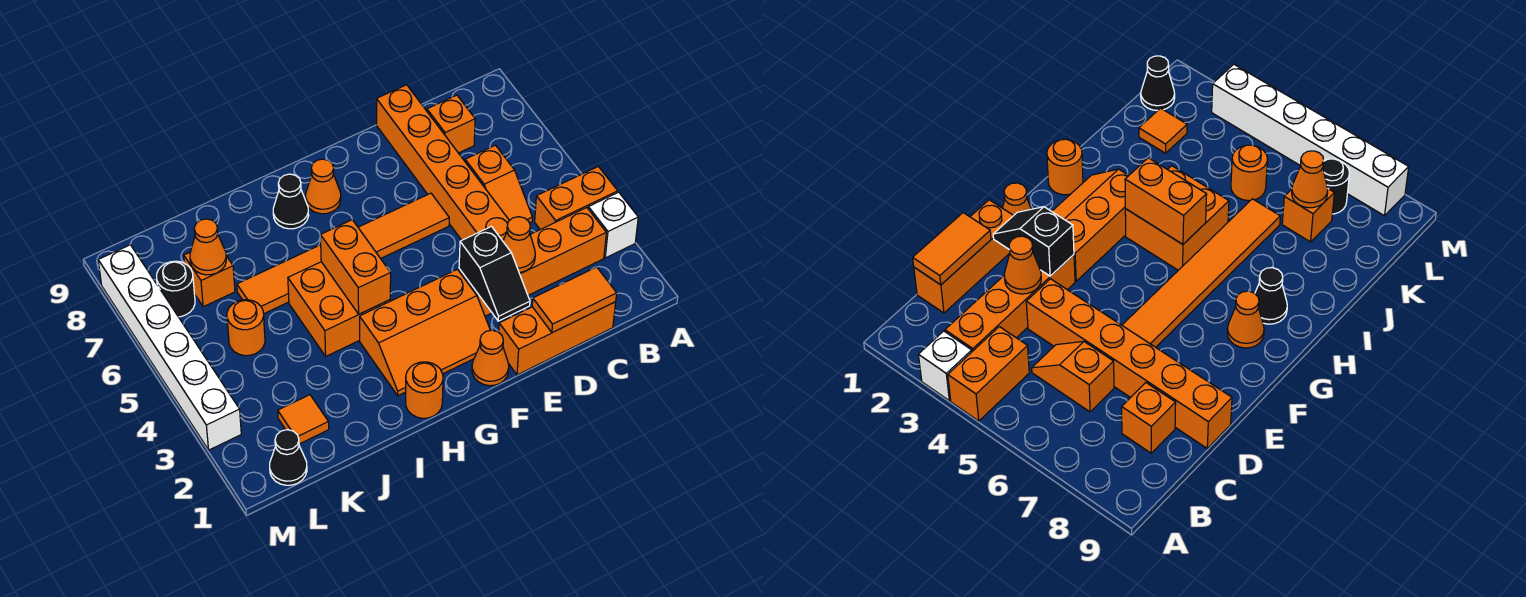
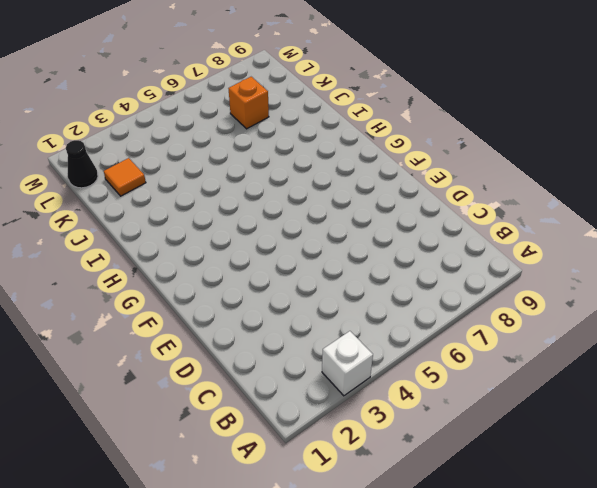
none -> orange brick A4:B4 level 1
none -> orange brick B3:E3 level 1
none -> orange brick C1:E1 level 1

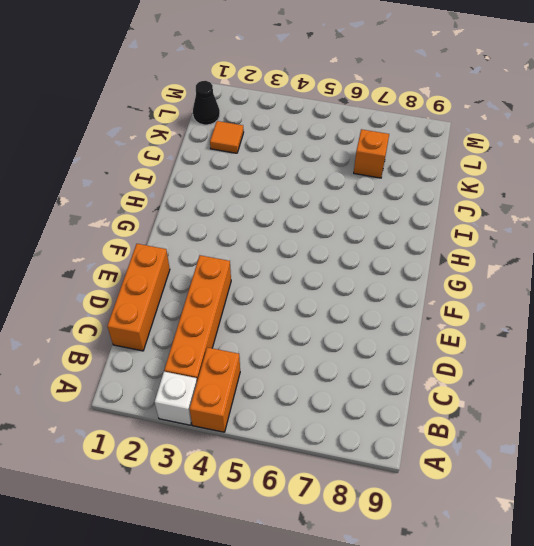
none -> orange slope C5:C6 level 1 top 6
none -> orange brick C8 level 1
none -> orange brick D4:D9 level 1

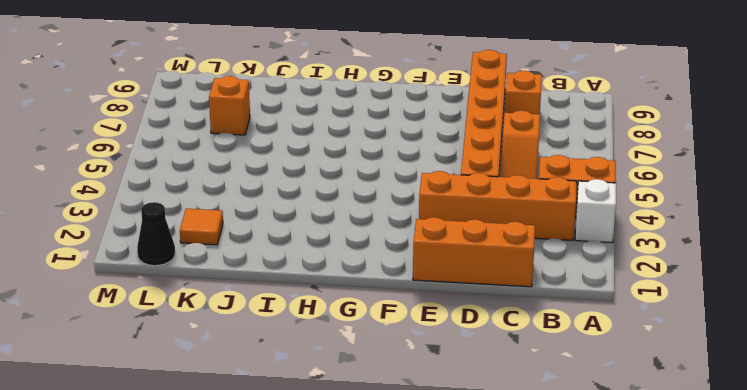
none -> orange tile E6:J6 level 1
none -> orange cone F1 level 1
none -> orange slope F2:H3 level 1 top 3

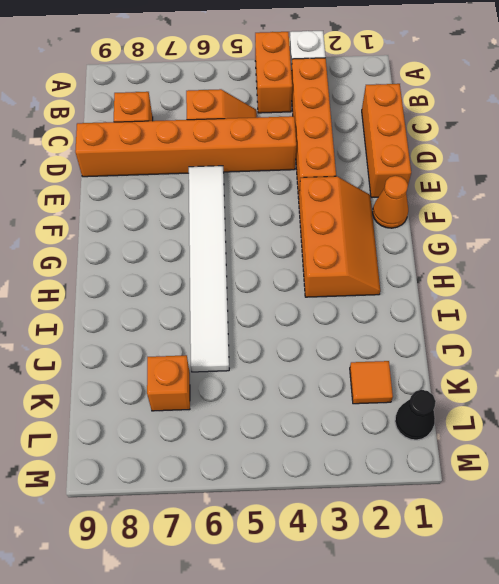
white tile E6:J6 level 1 -> orange tile E6:J6 level 1
none -> orange cone G8 level 1
none -> orange round brick H1 level 1
none -> orange brick H4:I5 level 1

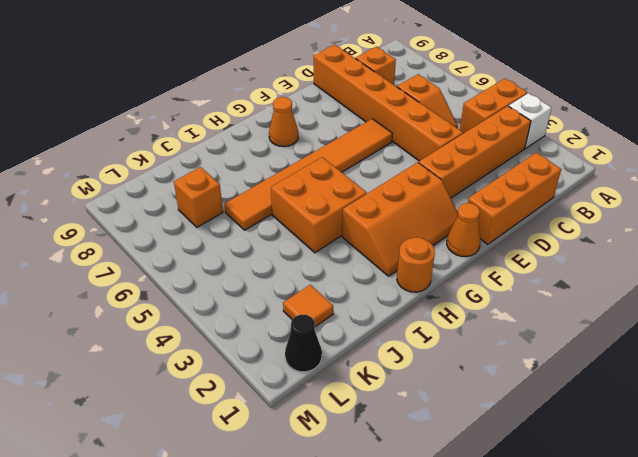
none -> black cone H8 level 1
none -> orange round brick K5 level 1
none -> black round brick L7 level 1

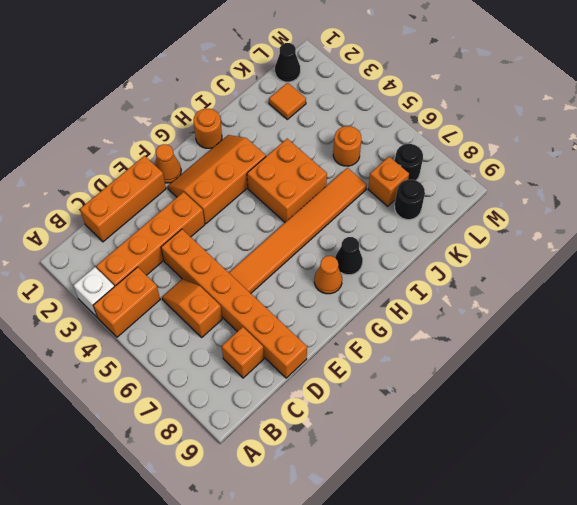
black round brick K8 level 1 -> none
none -> white brick M3:M8 level 1
none -> orange tile C1:D1 level 2
none -> orange cone D3 level 2

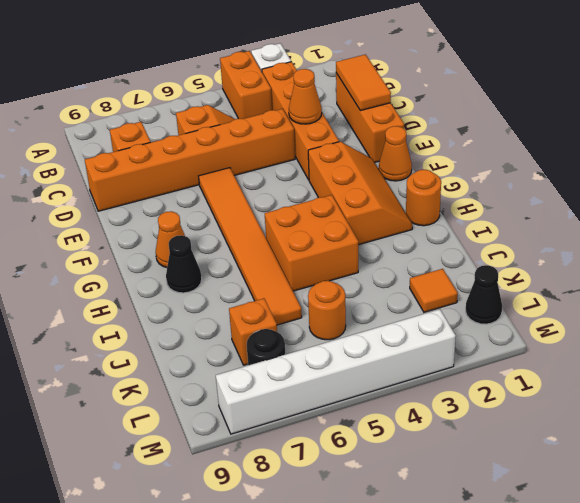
none -> black slope E2:E3 level 2 top 3
none -> orange brick H4:H5 level 2
none -> orange cone K7 level 2

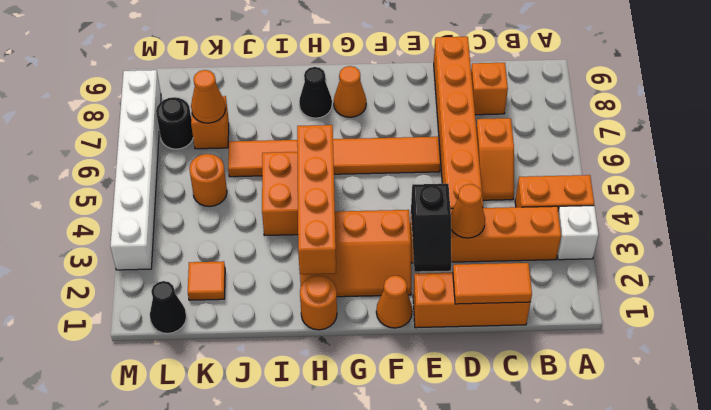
orange brick H2:H5 level 2 -> orange brick H4:H5 level 2

